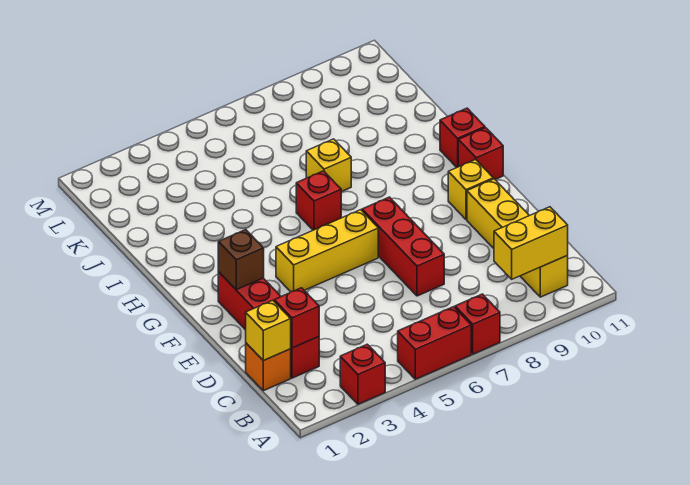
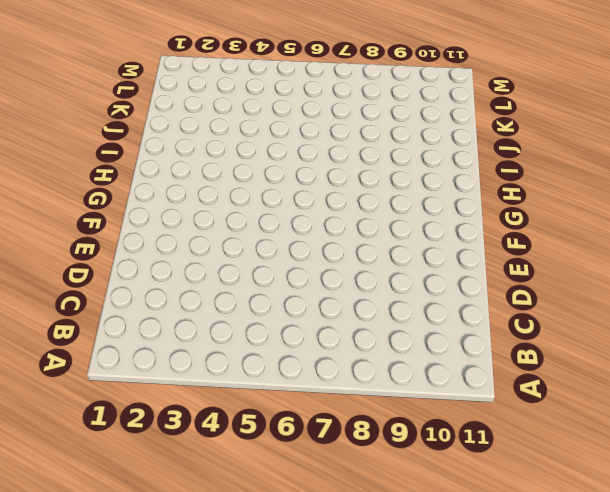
none -> red brick A3 level 1
none -> red brick A5:A6 level 1
none -> red brick A7 level 1

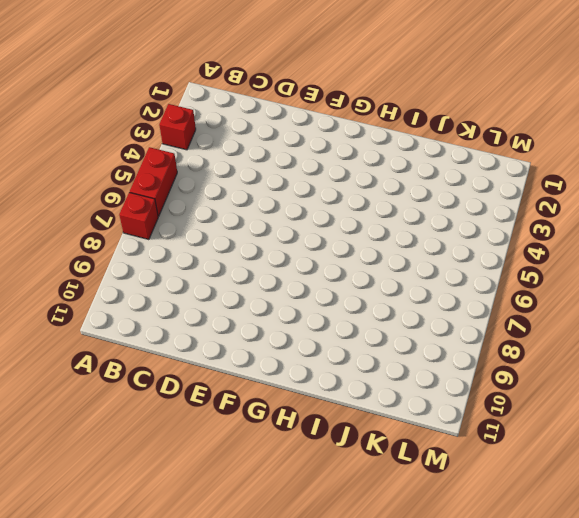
none -> yellow brick B10:E10 level 1
none -> orange brick C1 level 1
none -> red brick C2:F2 level 1

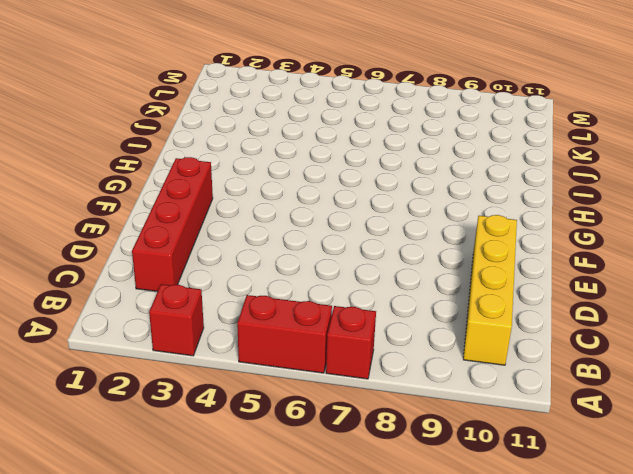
none -> orange brick C1 level 1
none -> red brick D7:F7 level 1
none -> yellow brick F4:F6 level 1

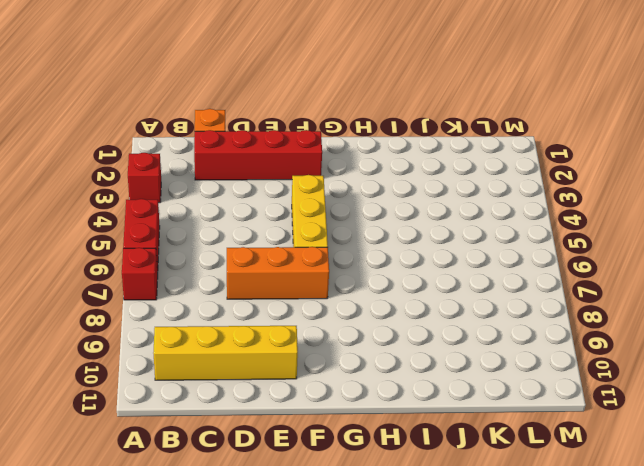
orange brick D7:F7 level 1 -> red brick D7:F7 level 1
none -> yellow brick F10 level 1
none -> red brick G11 level 1
none -> red brick H6 level 1

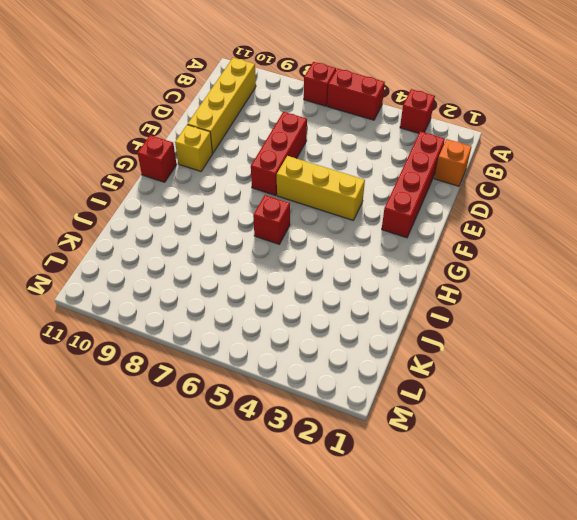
none -> red brick H11 level 1
none -> yellow brick I7 level 1
none -> yellow brick B9:B10 level 2

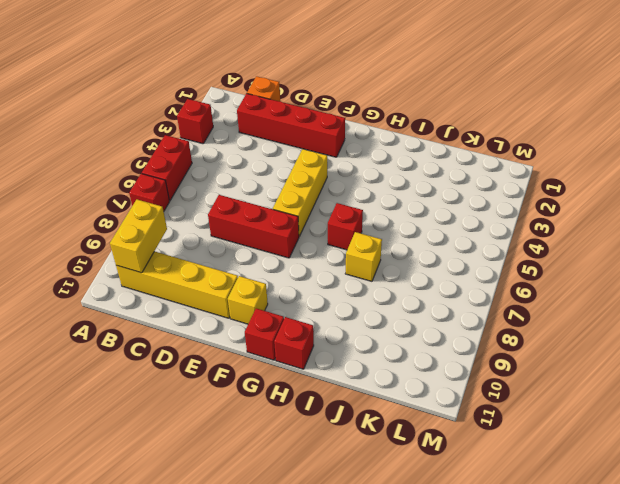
none -> yellow brick C1 level 2
none -> red brick C2 level 2
none -> brown brick F2 level 2

